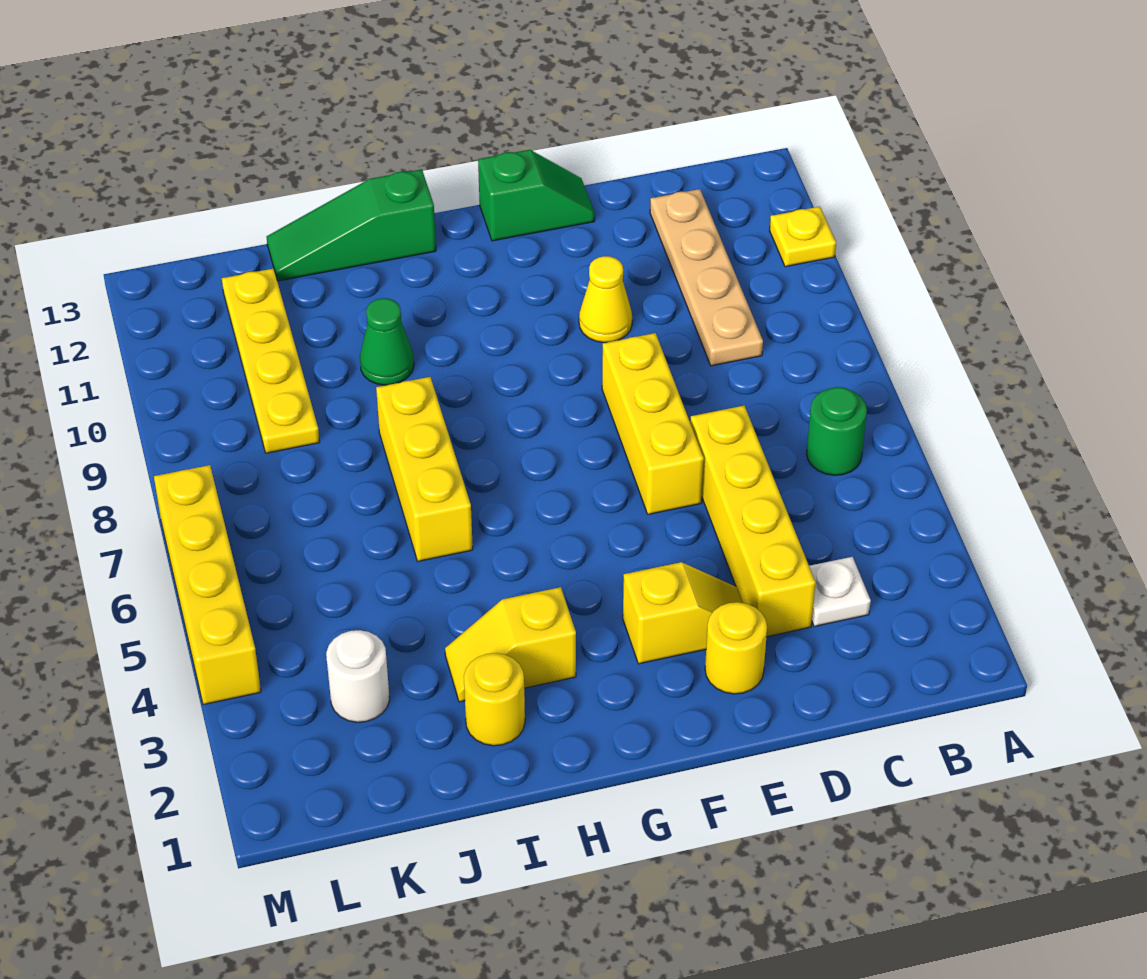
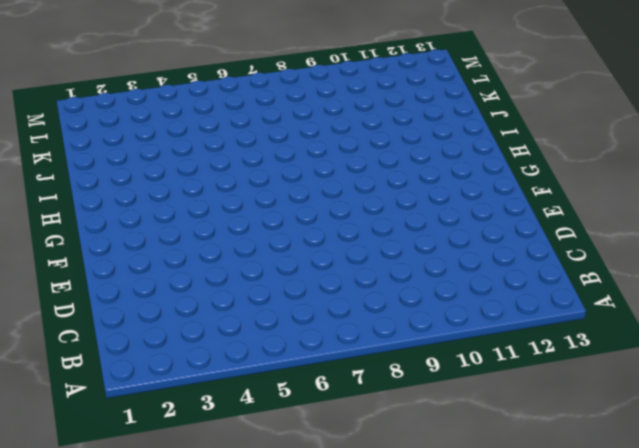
none -> yellow plate A11 level 1
none -> green round brick B6 level 1
none -> white plate C3 level 1

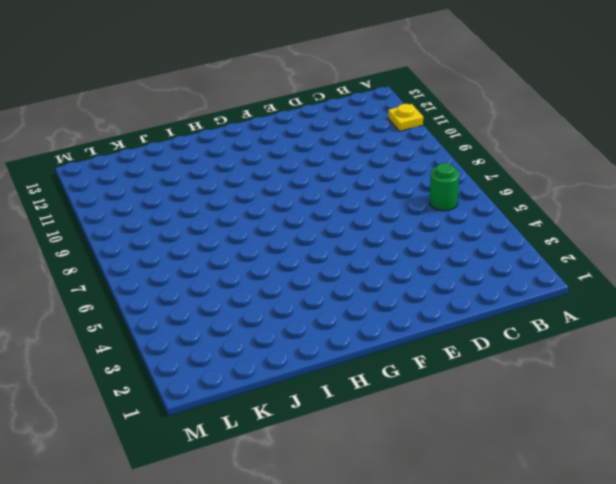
none -> white plate C3 level 1
none -> tan plate C9:C12 level 1
none -> yellow brick D3:D6 level 1

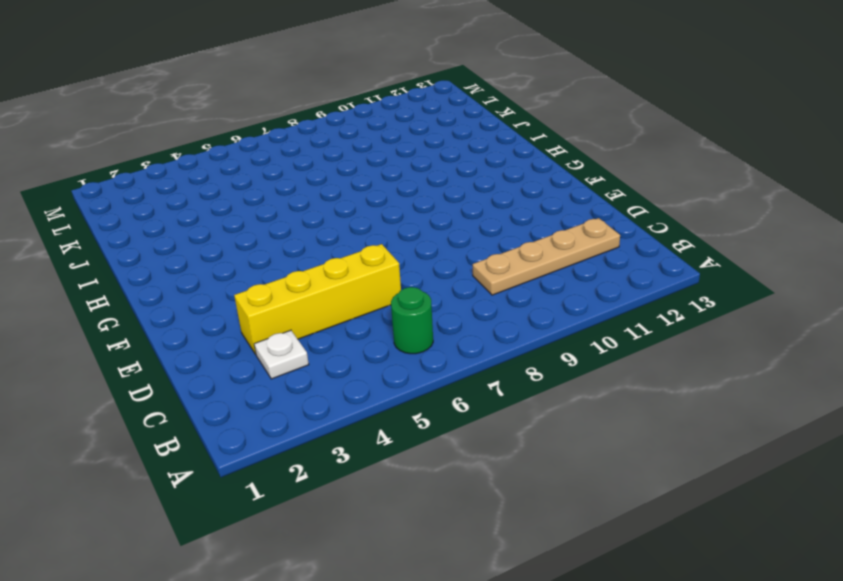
none -> yellow plate A11 level 1
none -> yellow round brick E2 level 1
none -> yellow slope E3:F3 level 1 top F

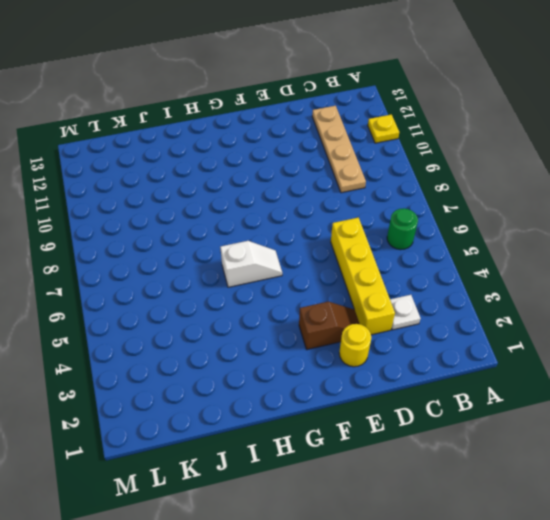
brown slope E3:F3 level 1 top F -> yellow slope E3:F3 level 1 top F
white slope G6:H6 level 1 top H -> none
none -> yellow brick E6:E8 level 1
none -> yellow cone E10 level 1
none -> green slope E13:F13 level 1 top F

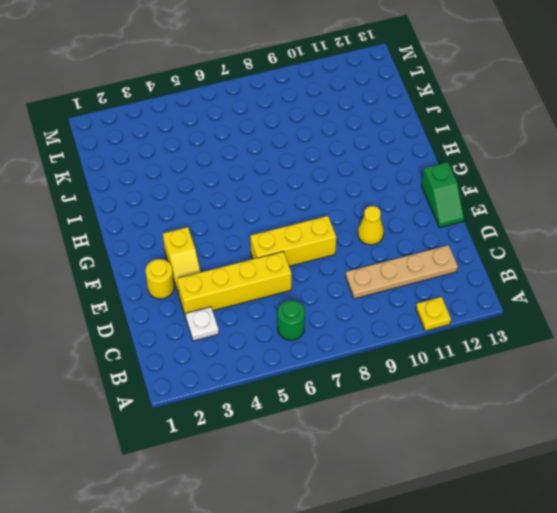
none -> yellow slope H3:I3 level 1 top H
none -> green slope H13:J13 level 1 top H
none -> yellow round brick I2 level 1

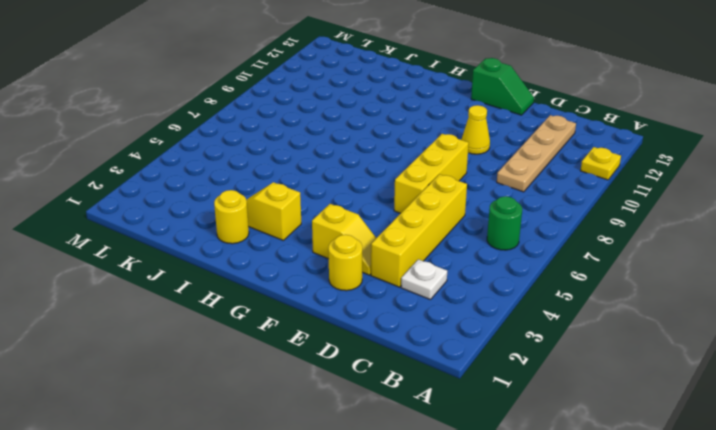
none -> green slope H13:J13 level 1 top H
none -> yellow brick I6:I8 level 1
none -> green cone I10 level 1

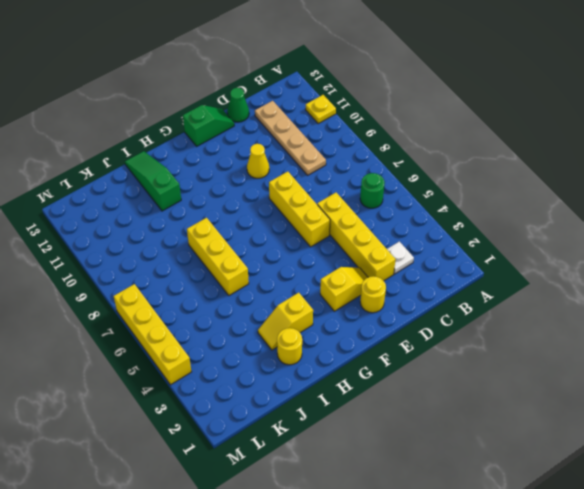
green cone D13 level 1 -> green cone I10 level 1
green slope I11:I13 level 1 top 11 -> green slope H13:J13 level 1 top H
none -> white round brick K3 level 1
none -> yellow plate K9:K12 level 1

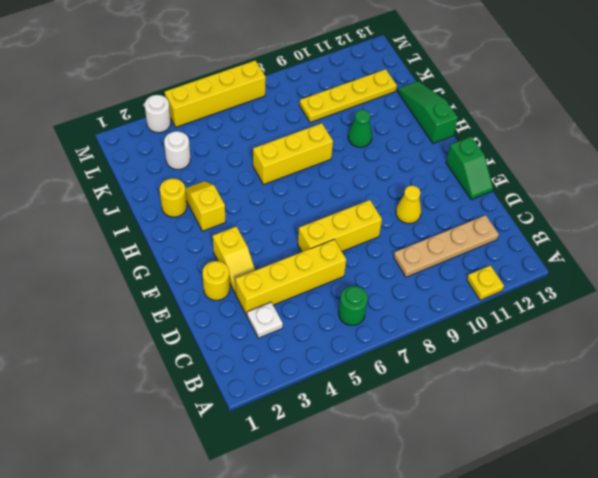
white round brick M3 level 1 -> none

